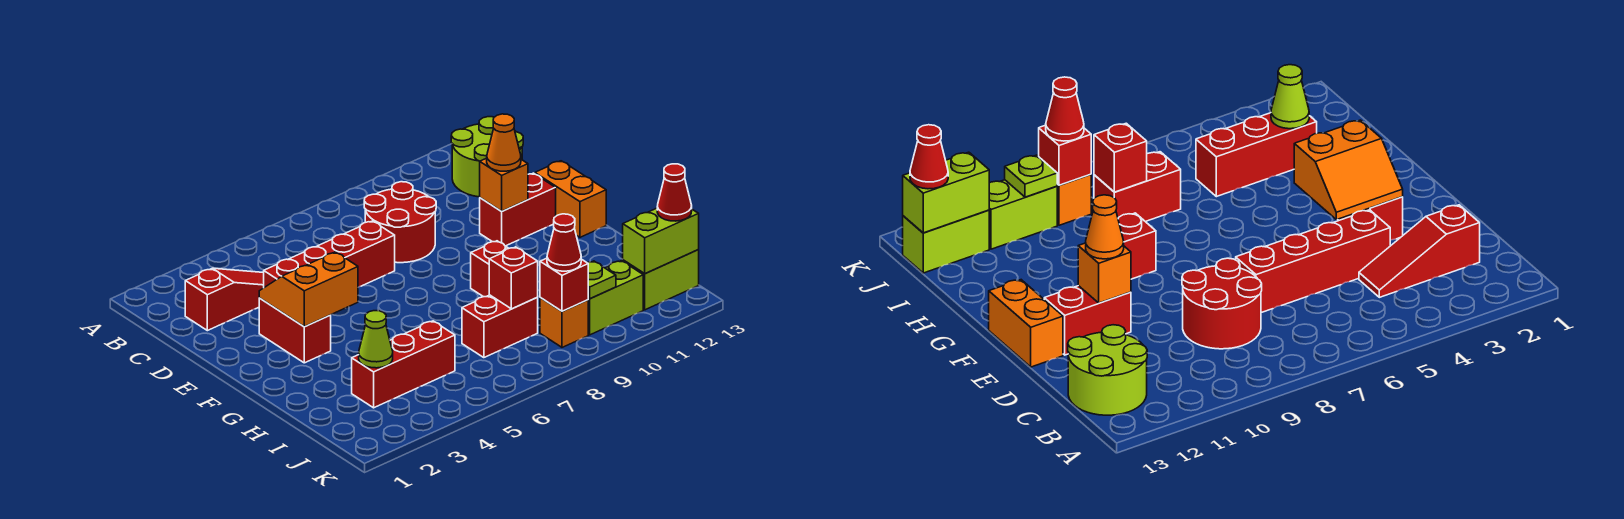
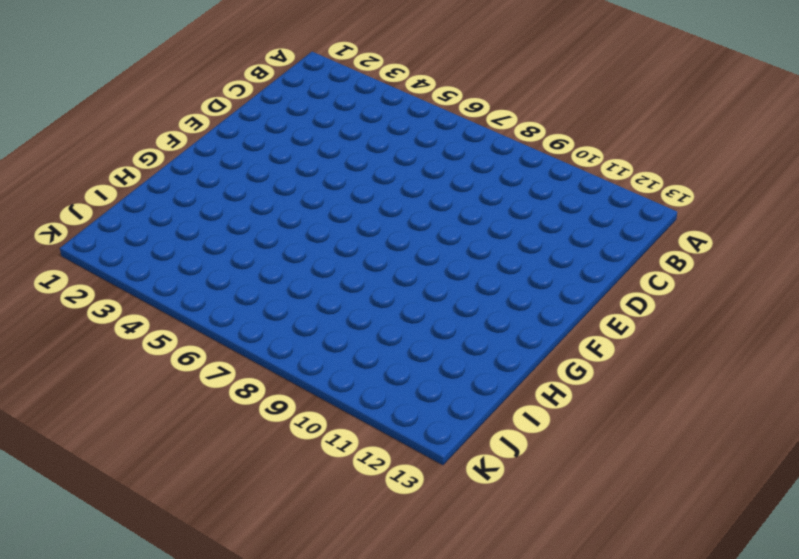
none -> lime round brick B12:C13 level 1
none -> red slope C2:C4 level 1 top 2
none -> red round brick C8:D9 level 1

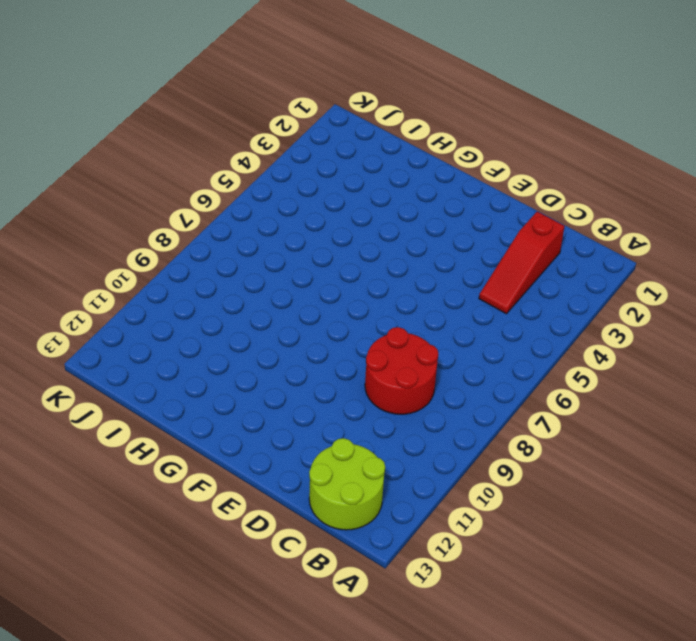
none -> red brick D4:D7 level 1
none -> red brick E3:F3 level 1
none -> red brick E11:E12 level 1

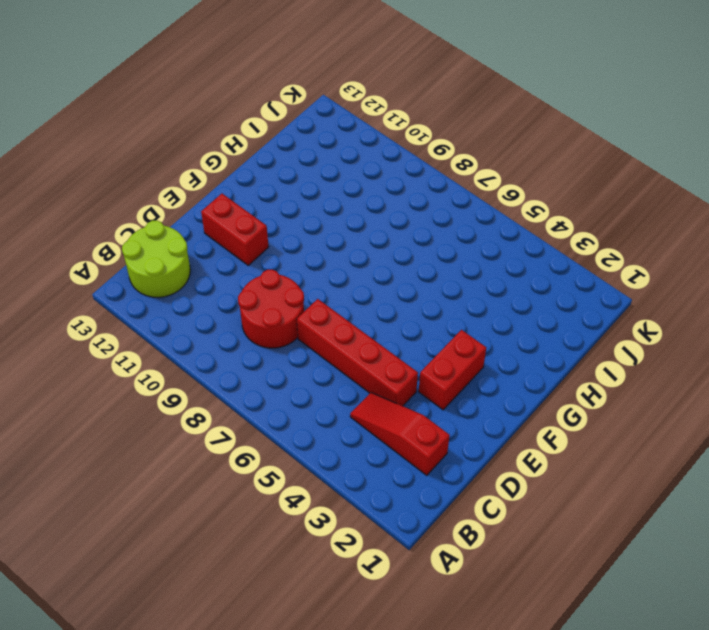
none -> orange brick E13:F13 level 1
none -> red brick G9 level 1
none -> red brick I3:I5 level 1

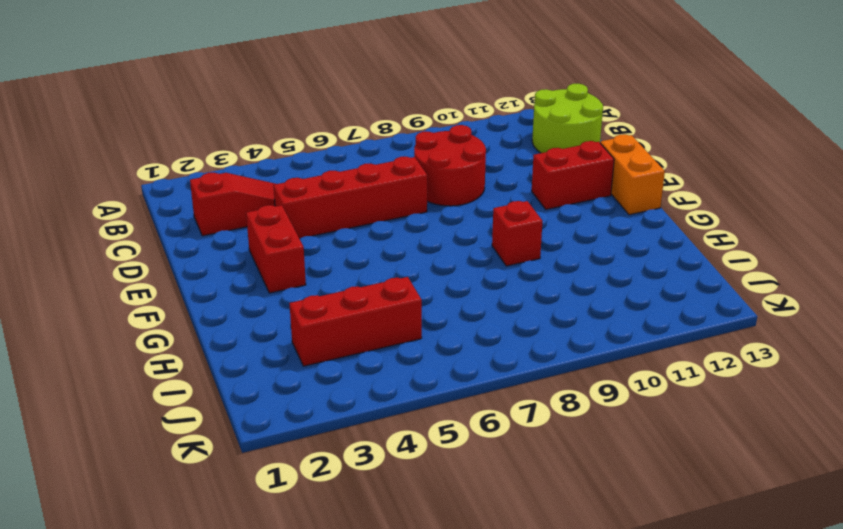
none -> red brick I7:I8 level 1
none -> orange brick J9 level 1
none -> lime brick J10:J11 level 1

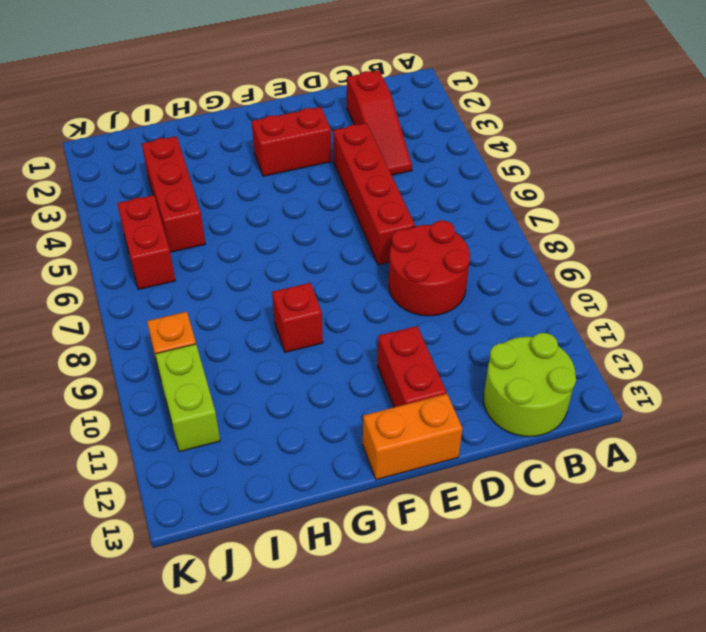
red brick J5:J6 level 1 -> red brick I7:I8 level 1
none -> lime brick J12:J13 level 1
none -> orange slope E3:F4 level 2 top F
none -> orange brick E11 level 2

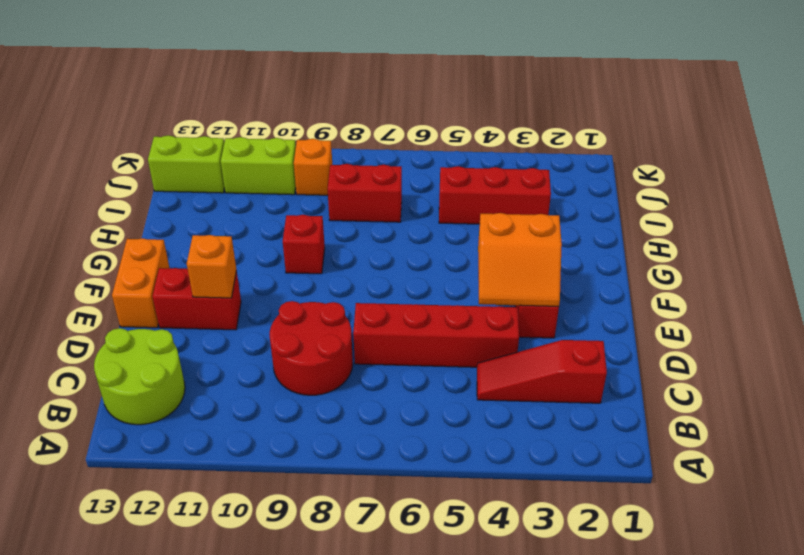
none -> lime cone I3 level 2
none -> red brick I8 level 2
none -> red brick J9 level 2

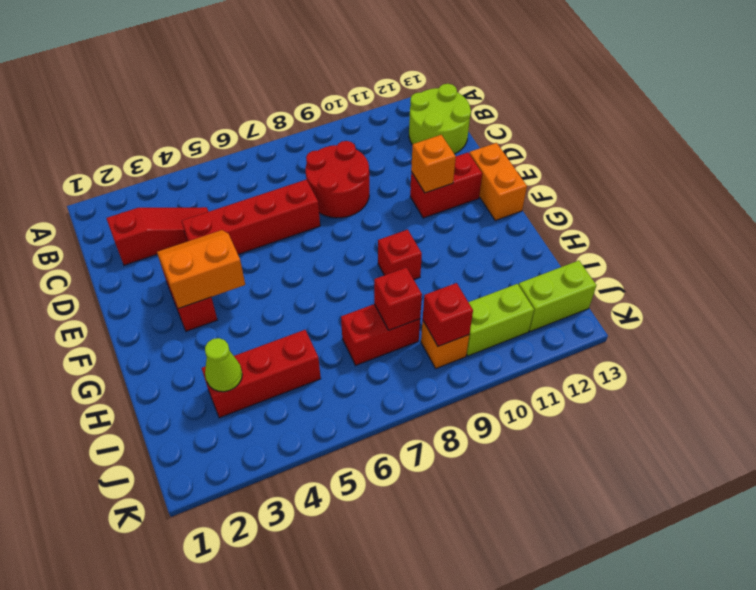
none -> lime plate J10 level 2
none -> lime brick J12:J13 level 2
none -> orange cone E11 level 3

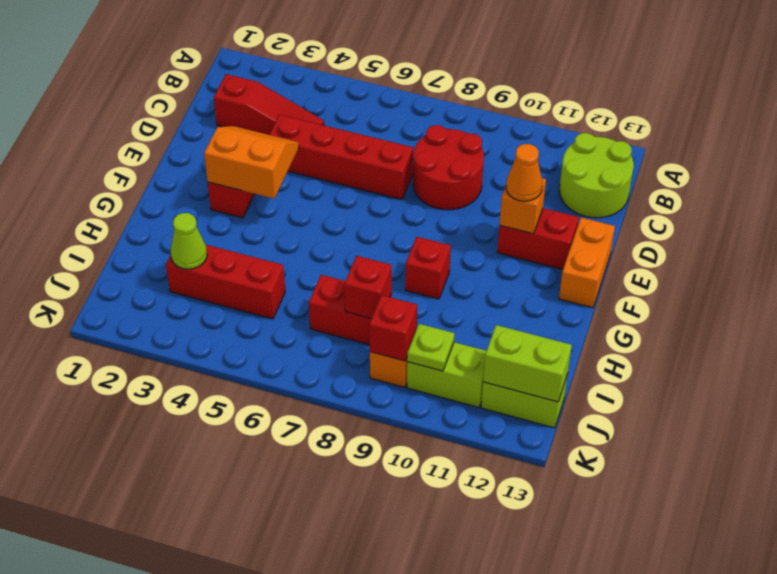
none -> red cone J9 level 3
none -> red cone J13 level 3

